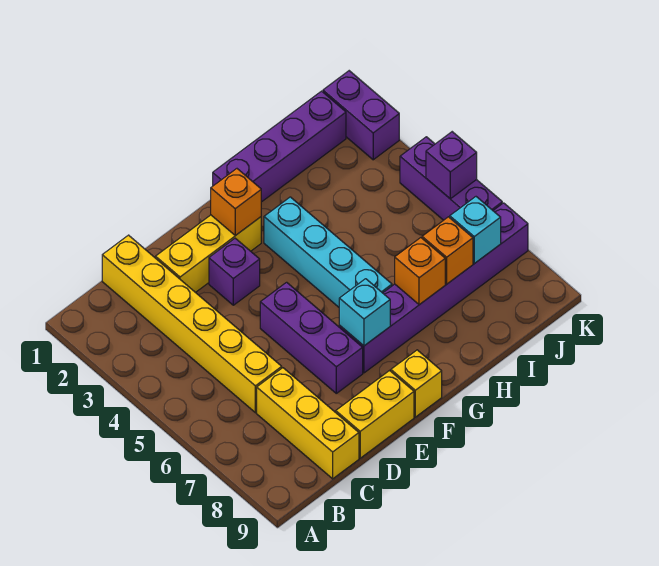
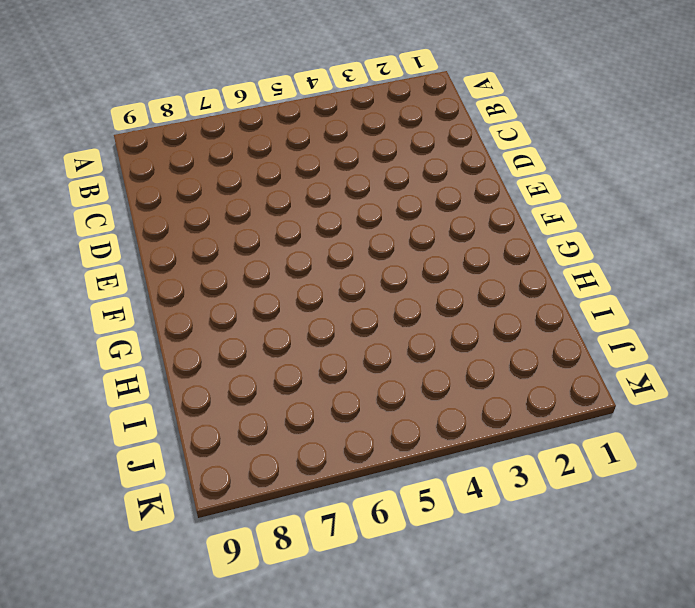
none -> yellow brick C1:C6 level 1
none -> yellow brick C7:C9 level 1
none -> yellow brick D2:F2 level 1

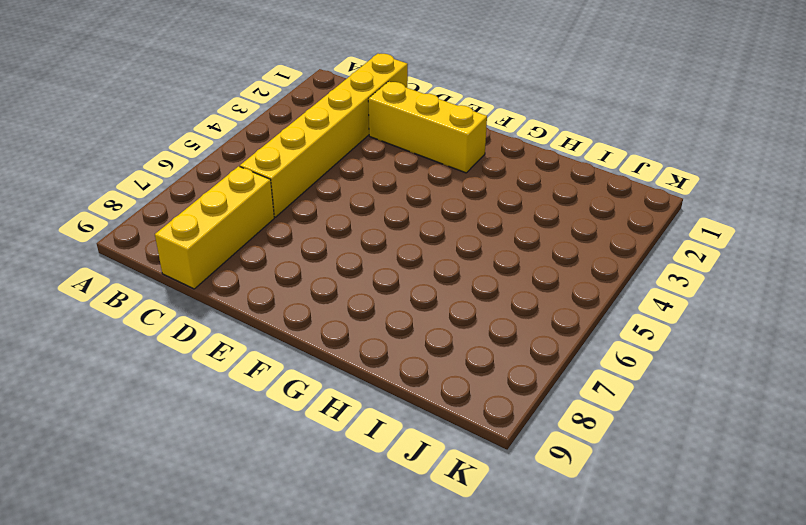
none -> yellow brick D9:E9 level 1
none -> purple brick E3 level 1
none -> purple brick E5:E7 level 1

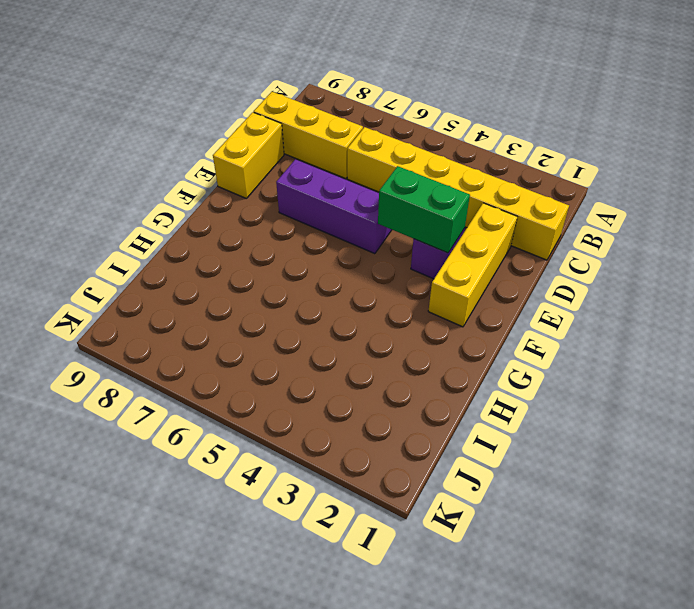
green brick E3:E4 level 2 -> none
none -> purple brick F7:K7 level 1
none -> yellow brick F9 level 1
none -> purple brick G1:J1 level 1

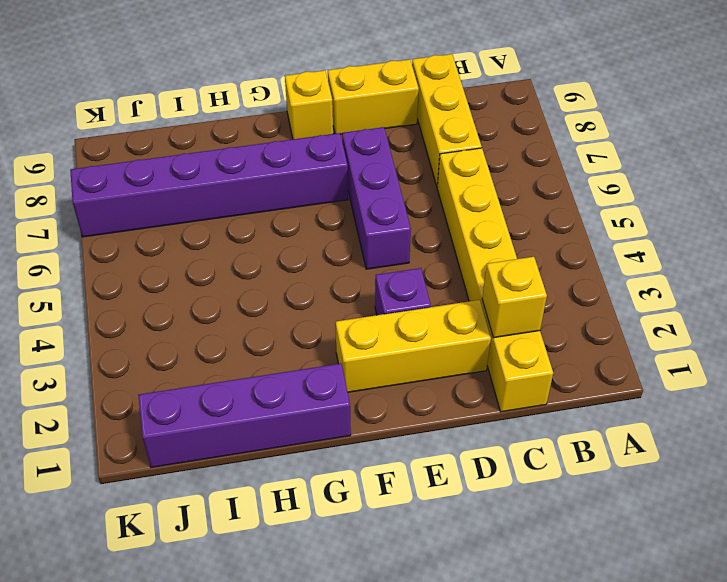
yellow brick C2 level 2 -> none
none -> cyan brick G3:G6 level 1
none -> purple brick K1:K2 level 1
none -> purple brick K4:K6 level 1

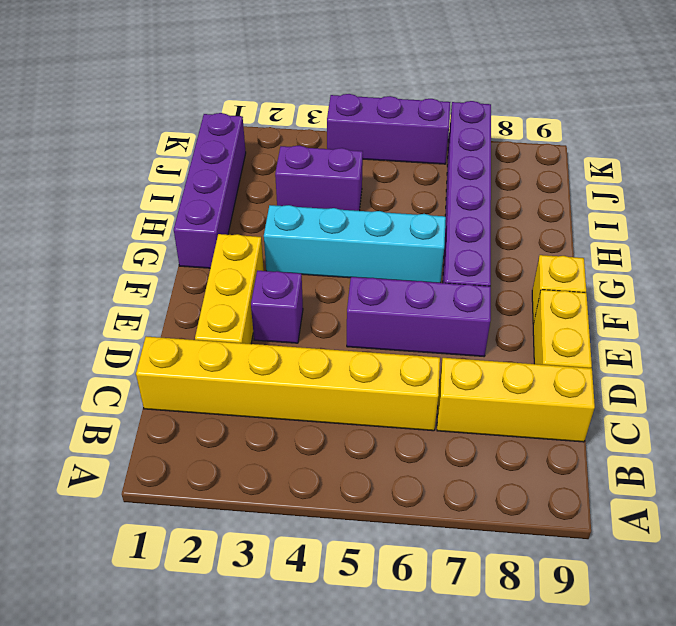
purple brick I3:I4 level 1 -> purple brick K1:K2 level 1
none -> orange brick F2 level 2
none -> cyan brick F7 level 2
none -> orange brick H7 level 2

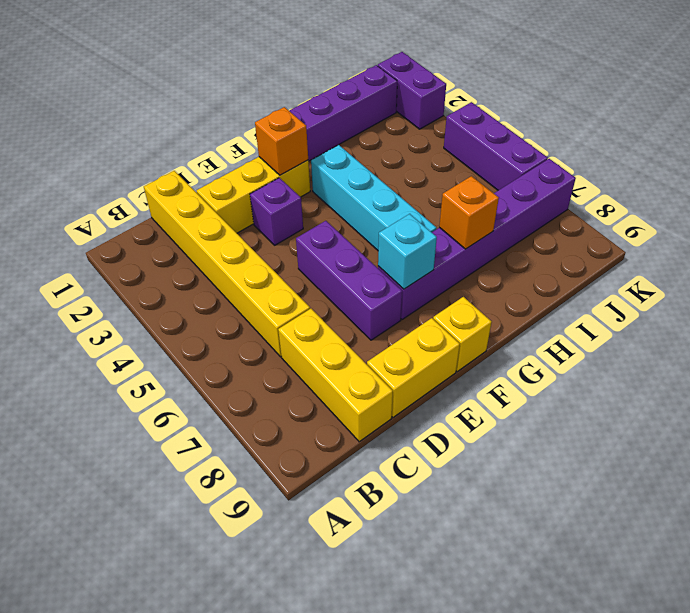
none -> orange brick I7 level 2
none -> cyan brick J7 level 2
none -> purple brick K5 level 2

